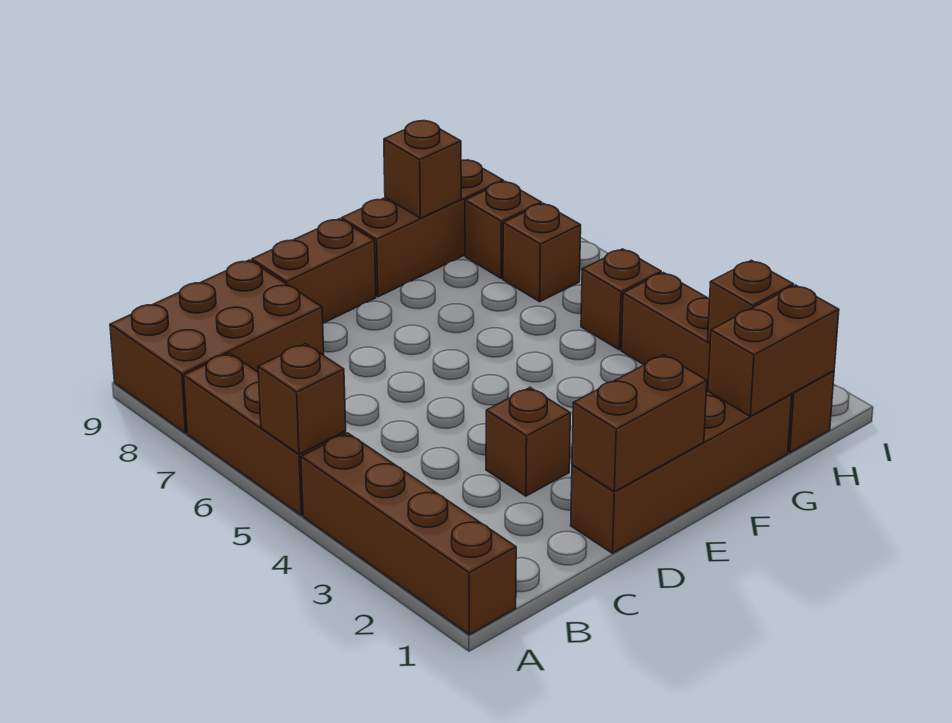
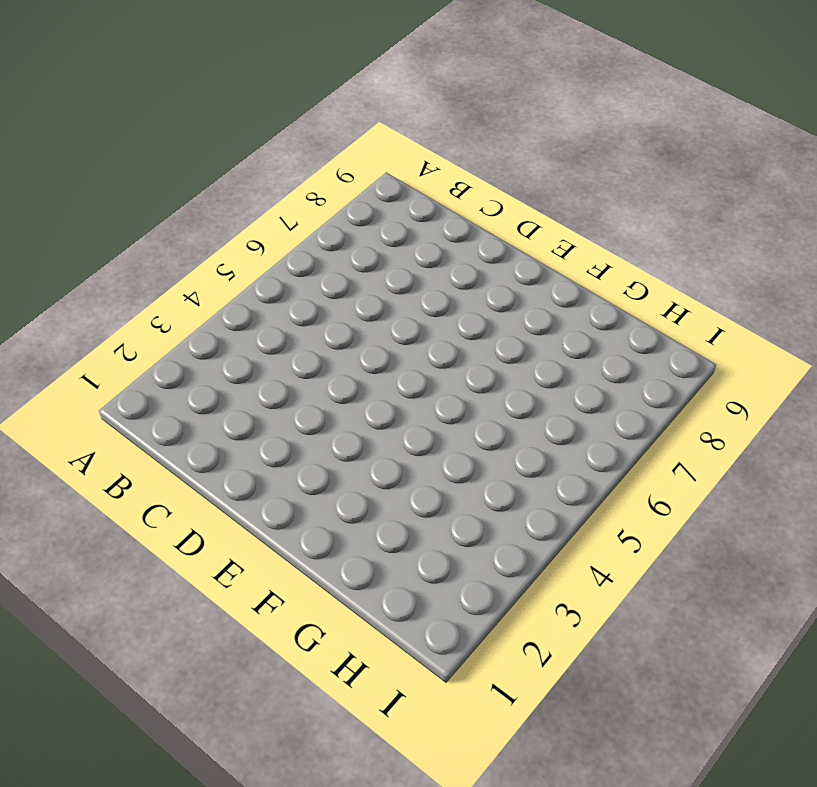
none -> brown brick A1:A4 level 1
none -> brown brick A5:A7 level 1
none -> brown brick A8:C9 level 1

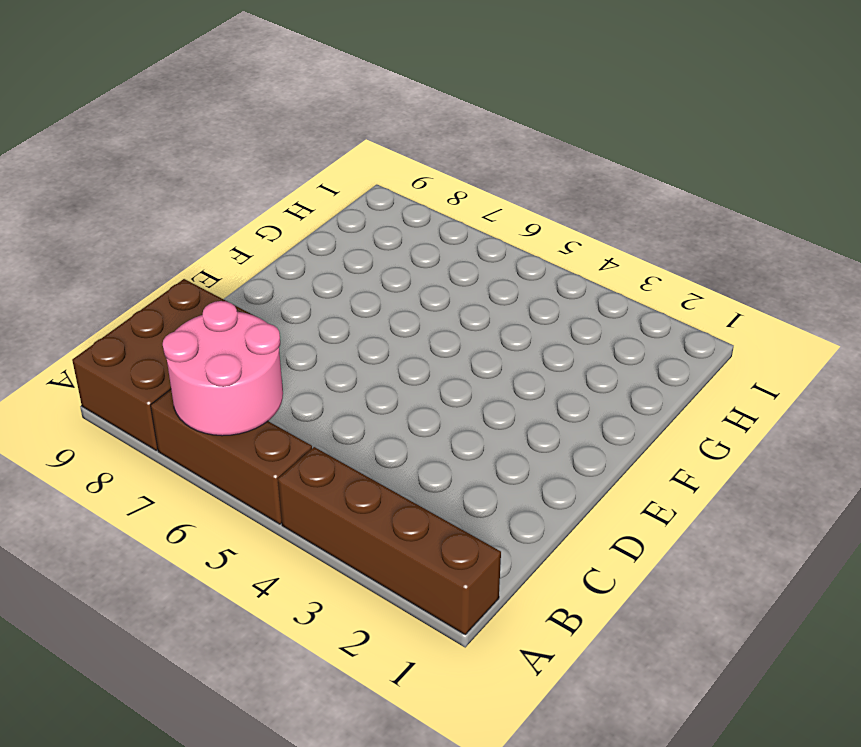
pink round brick A6:B7 level 2 -> none
none -> brown brick D1:G1 level 1
none -> brown brick D3 level 1
none -> brown brick D9:E9 level 1

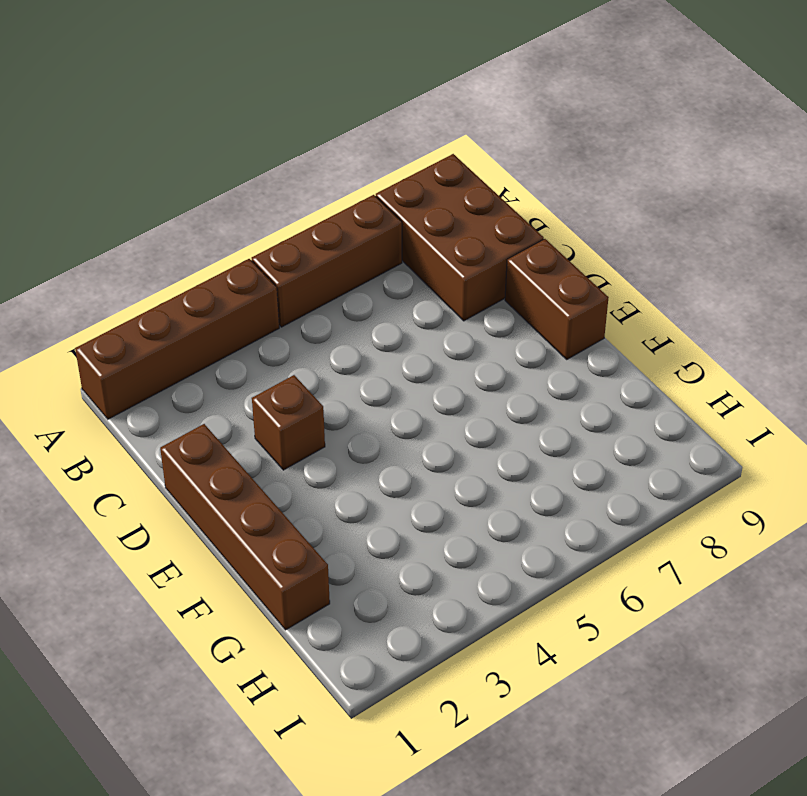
none -> brown brick F9:H9 level 1
none -> brown brick H1:H4 level 1
none -> brown brick H5 level 1

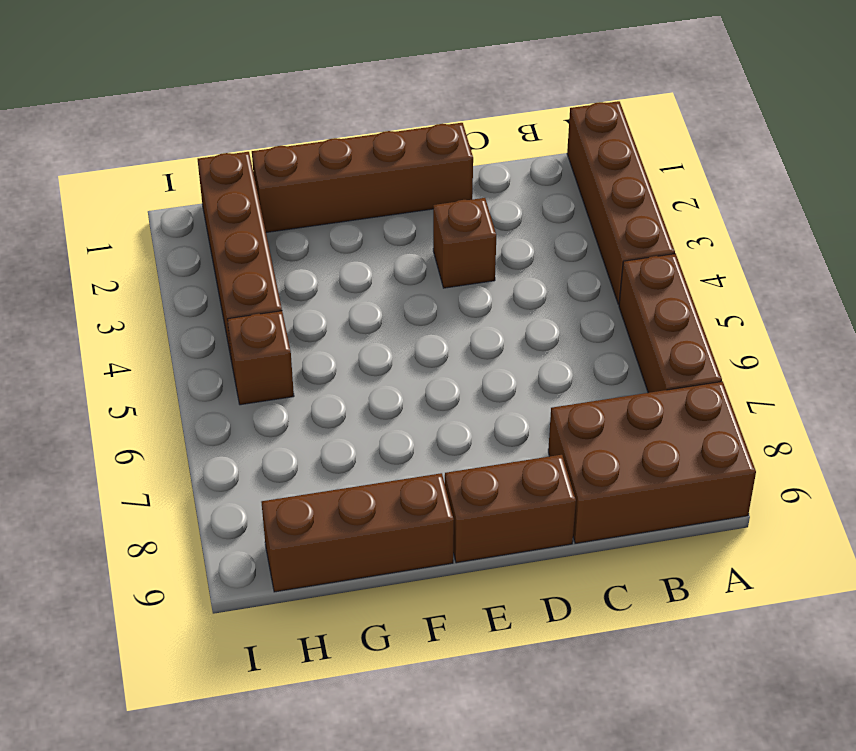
none -> brown brick H7 level 1
none -> brown brick H8 level 1
none -> brown brick A5 level 2

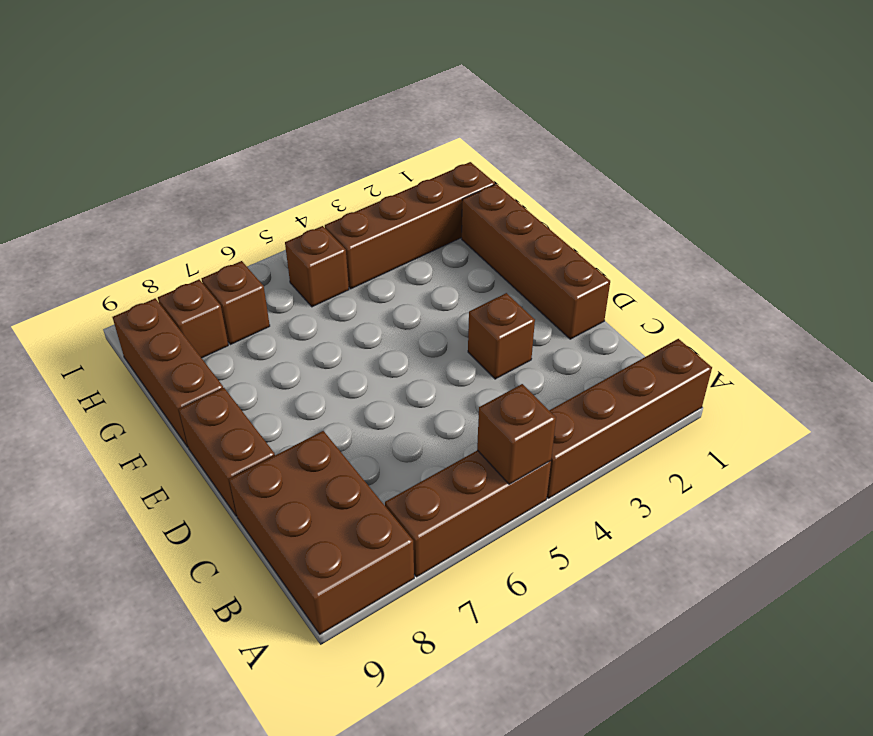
none -> brown brick D1:E1 level 2
none -> brown brick G1:H1 level 2
none -> brown brick G9 level 2

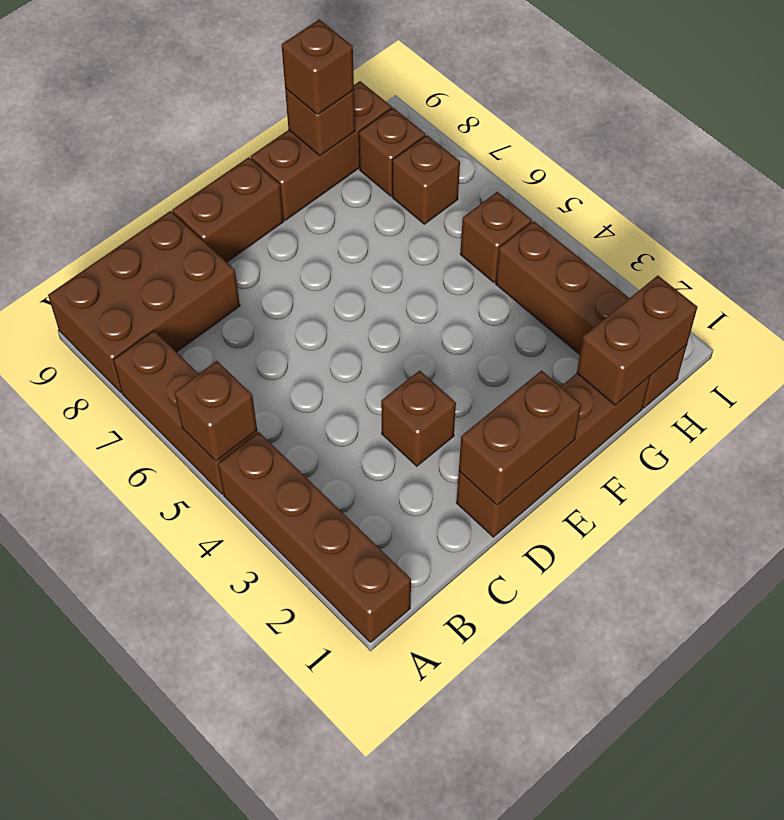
brown brick G9 level 3 -> brown brick H2 level 2

